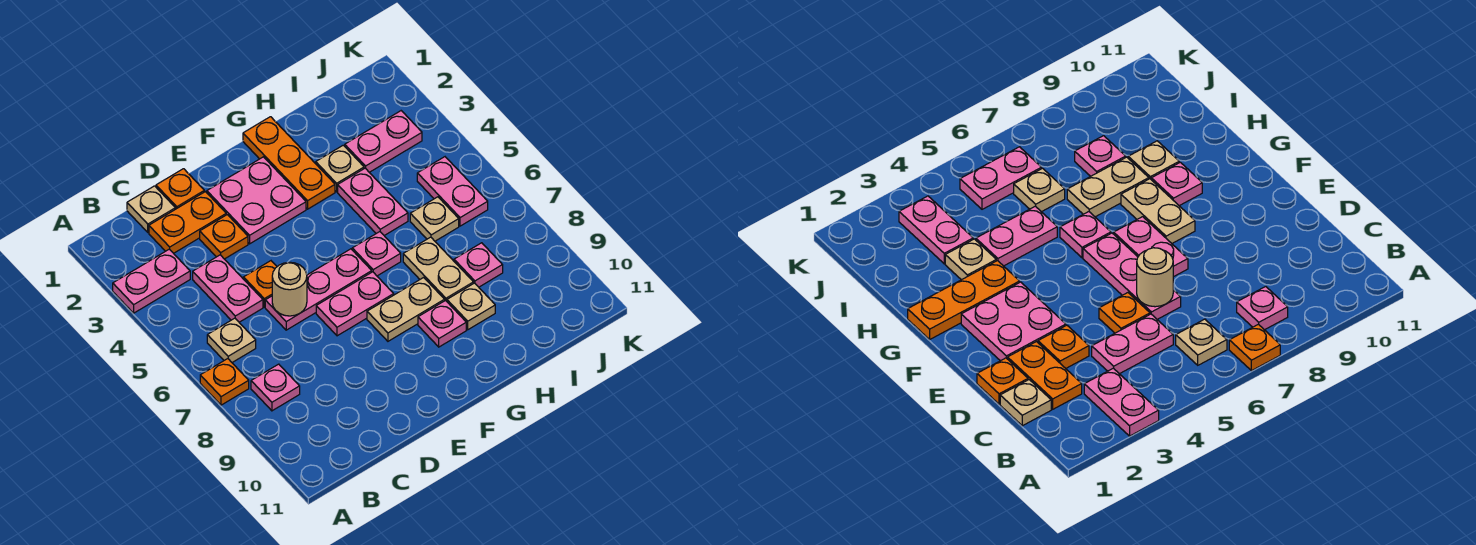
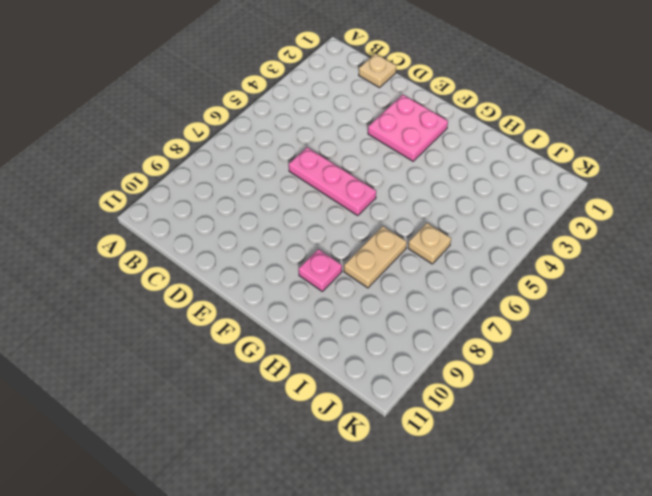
none -> pink plate A3:B3 level 1
none -> orange plate A7 level 1
none -> tan plate B6 level 1

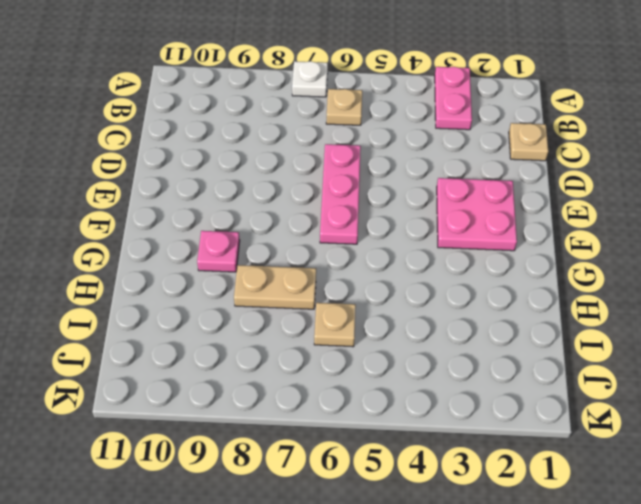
white plate A7 level 1 -> orange plate A7 level 1
none -> pink plate B8 level 1
none -> orange plate C2:D2 level 1
none -> pink plate C4:C5 level 1

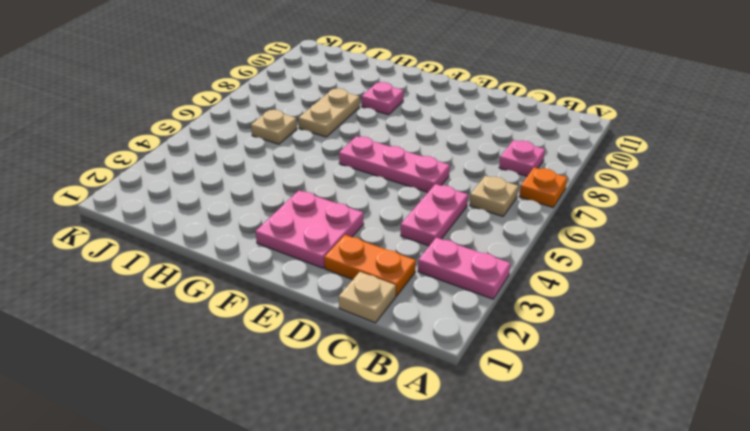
none -> orange plate D1 level 1
none -> orange plate D3 level 1
none -> orange plate D5 level 1

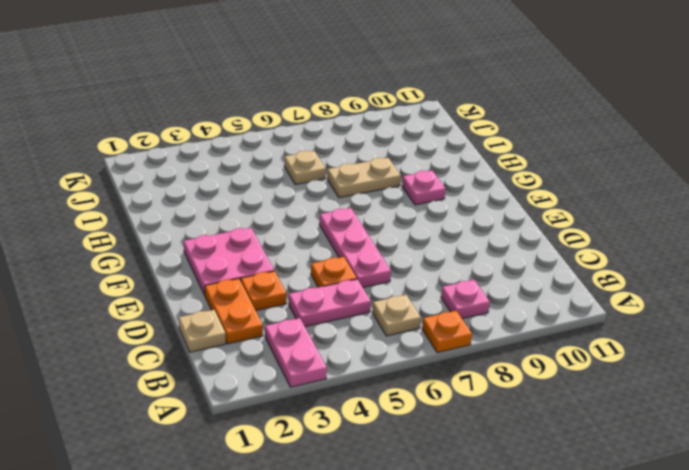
none -> orange plate D1 level 1
none -> pink plate E7:F7 level 1
none -> tan plate F8:G8 level 1

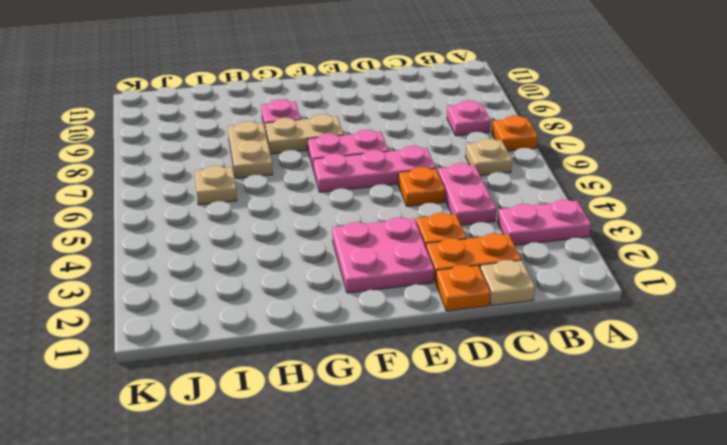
none -> orange plate G1:G3 level 1
none -> pink plate G6 level 1
none -> tan plate H3 level 1

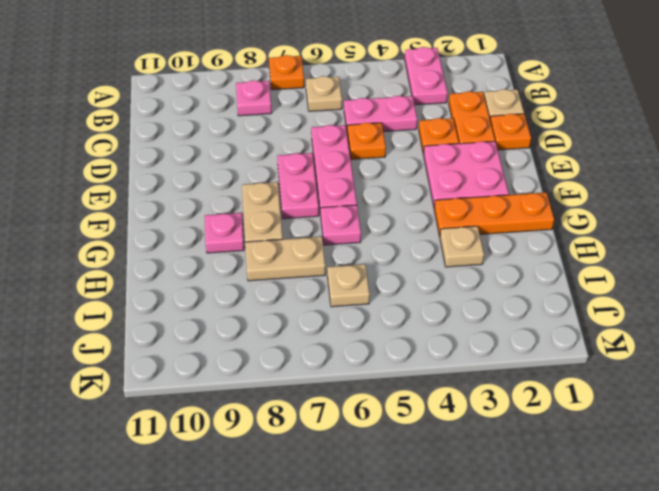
none -> pink plate H4:H5 level 1
none -> tan plate H9 level 1
none -> pink plate I3:J3 level 1

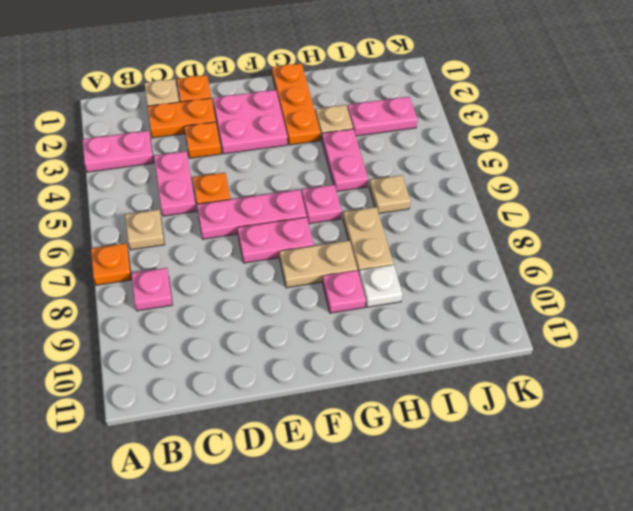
white plate H9 level 1 -> tan plate H9 level 1
none -> pink plate I8 level 1
none -> pink plate J5:J6 level 1
none -> tan round brick D6 level 2

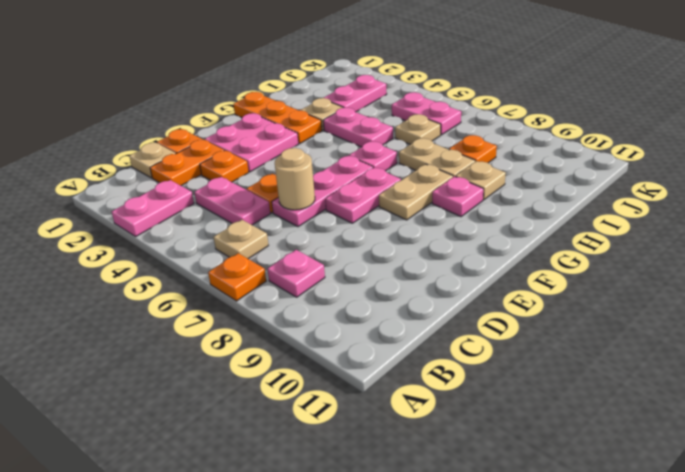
orange plate I8 level 1 -> pink plate I8 level 1

